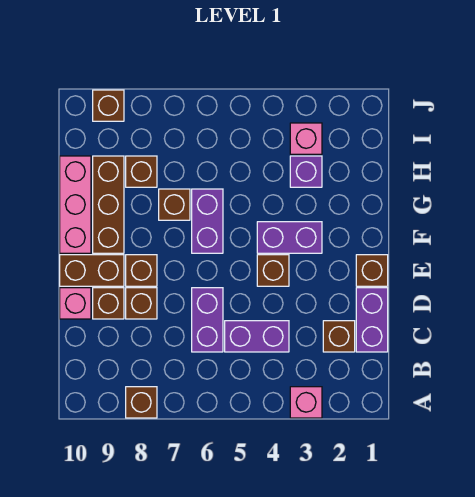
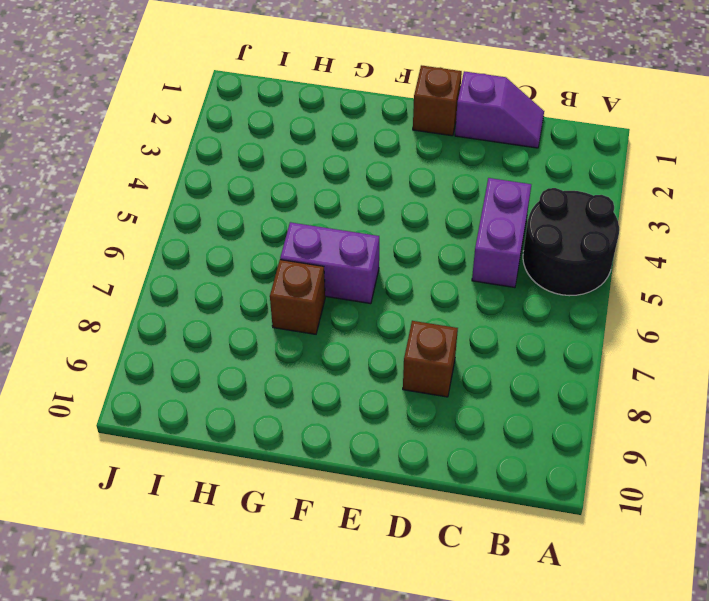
black round brick A4:B5 level 1 -> none
purple slope C1:D1 level 1 top D -> purple brick C1:D1 level 1
none -> pink brick A3 level 1
none -> brown brick A8 level 1
none -> brown brick C2 level 1

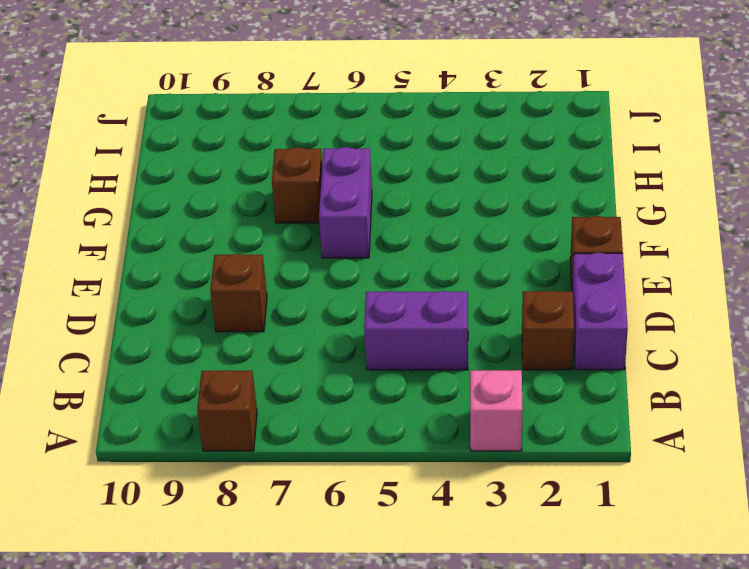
none -> purple brick C6:D6 level 1
none -> brown brick D9 level 1
none -> pink brick D10 level 1

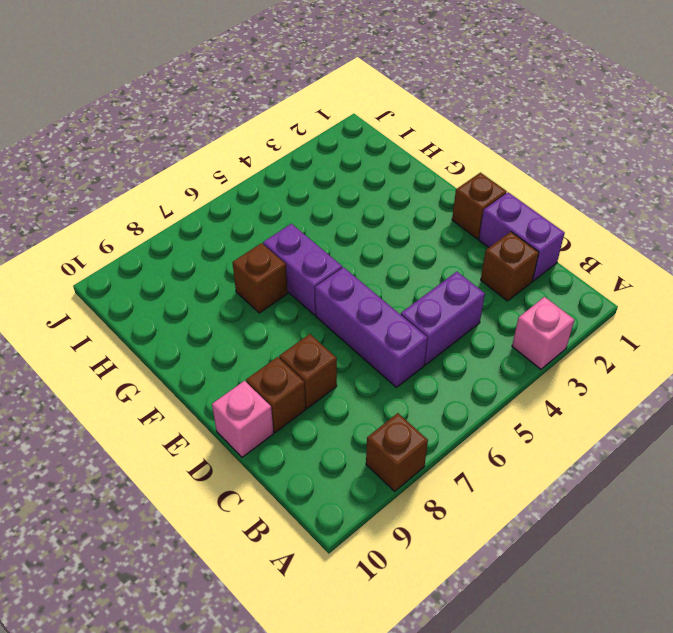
purple brick C6:E6 level 1 -> purple brick C6:D6 level 1
none -> brown brick E4 level 1
none -> brown brick E8 level 1
none -> brown brick E9:E10 level 1

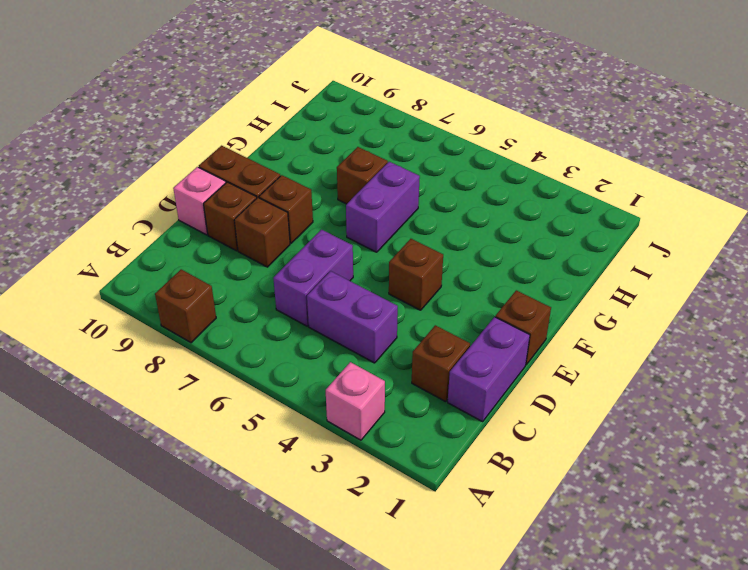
none -> purple brick F3:F4 level 1
none -> brown brick F9:H9 level 1
none -> pink brick F10:H10 level 1

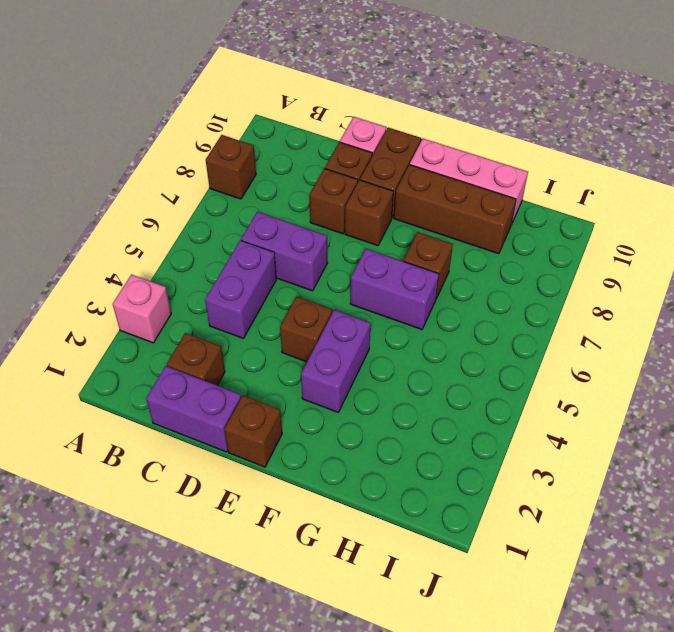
none -> purple brick H3 level 1
none -> brown brick H8 level 1
none -> pink brick I3 level 1

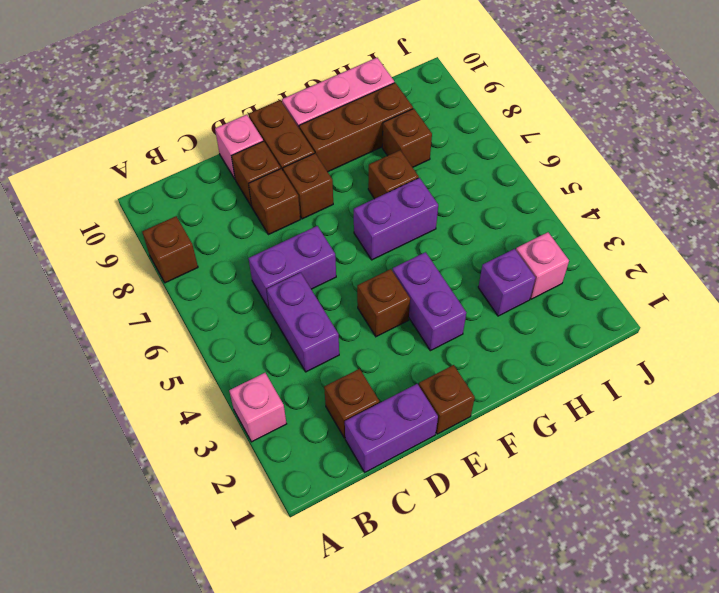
none -> brown brick J9 level 1

